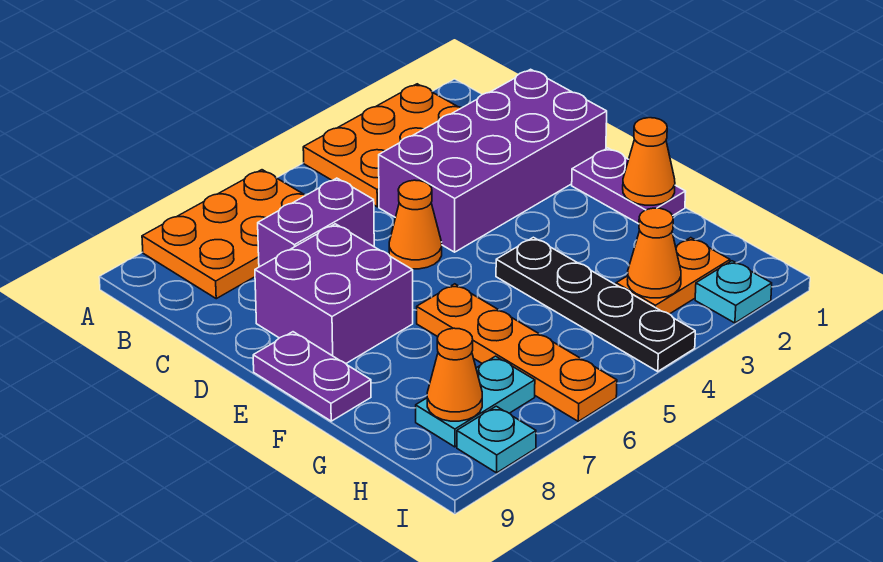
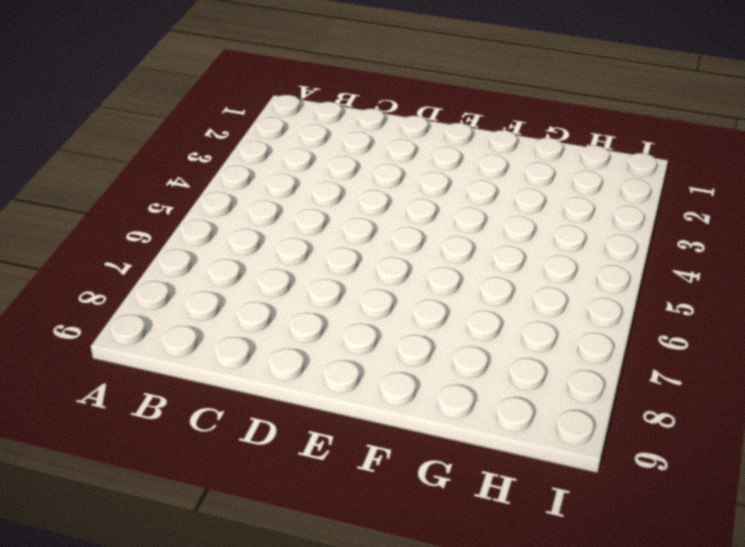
none -> orange plate A2:B4 level 1
none -> orange plate A6:B8 level 1
none -> purple brick C1:D4 level 1

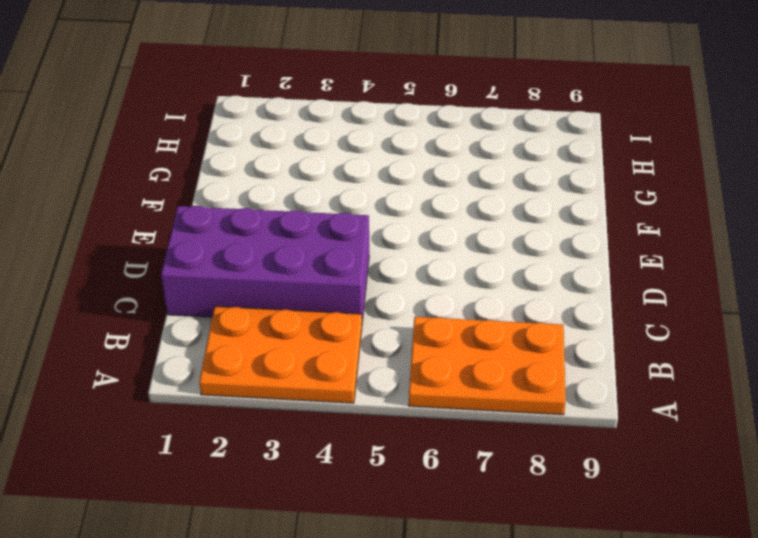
none -> purple brick C6:C7 level 1
none -> orange cone D5 level 1
none -> purple brick D7:E8 level 1

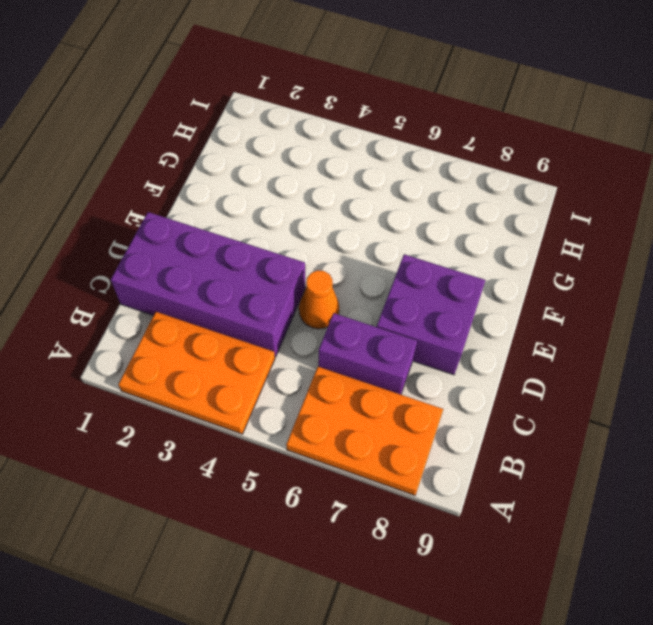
none -> purple plate E1:F1 level 1
none -> purple plate E9:F9 level 1
none -> black plate F4:I4 level 1

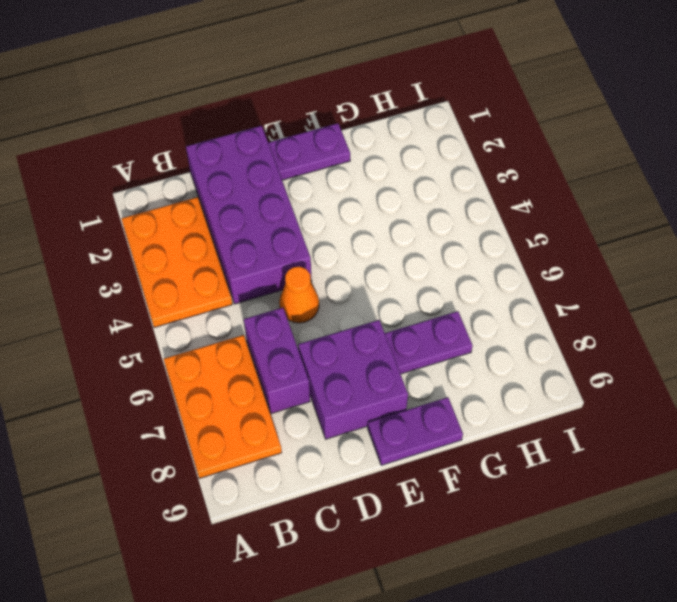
purple plate F7:G7 level 1 -> none
none -> black plate F4:I4 level 1
none -> orange plate F6:I6 level 1
none -> orange plate H2:H3 level 1

